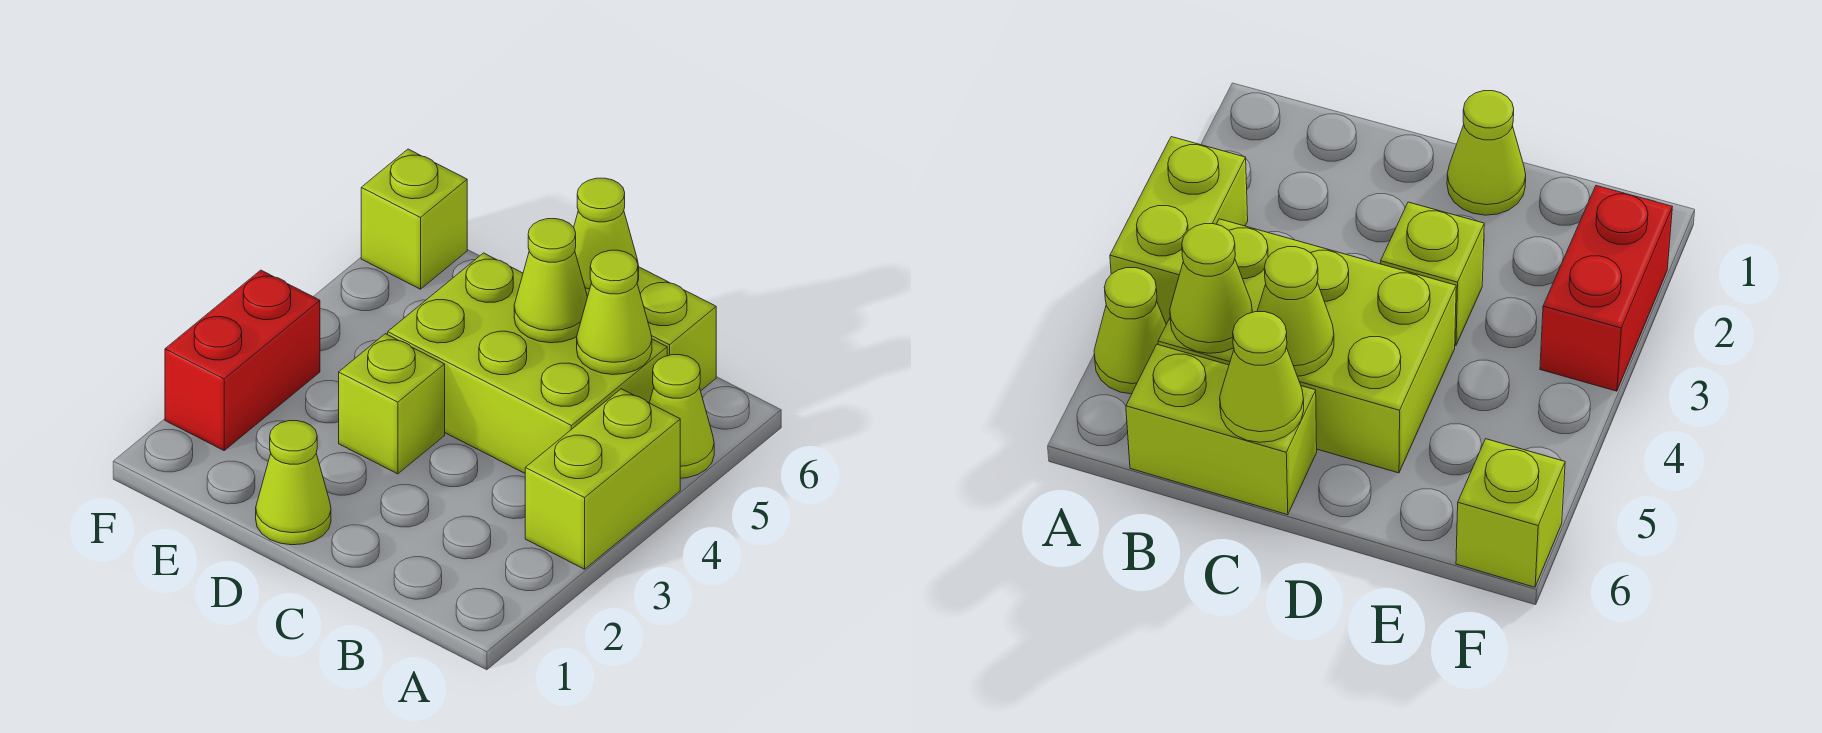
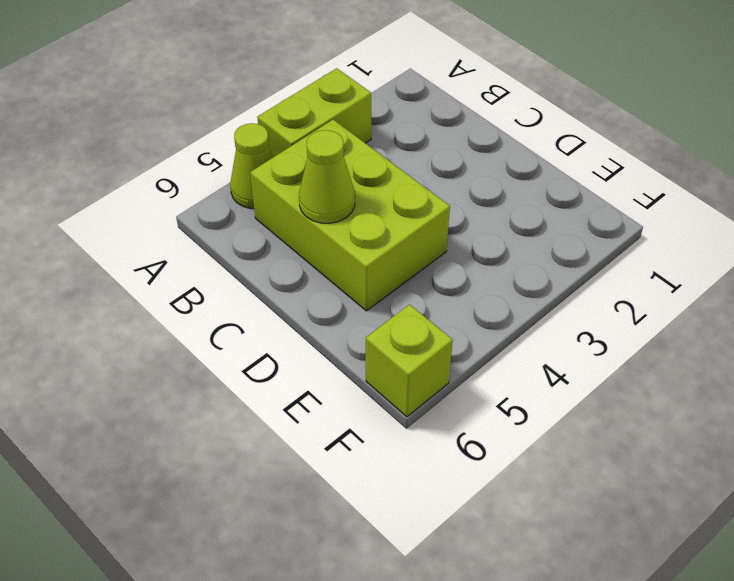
none -> lime brick B6:C6 level 1
none -> lime cone D1 level 1

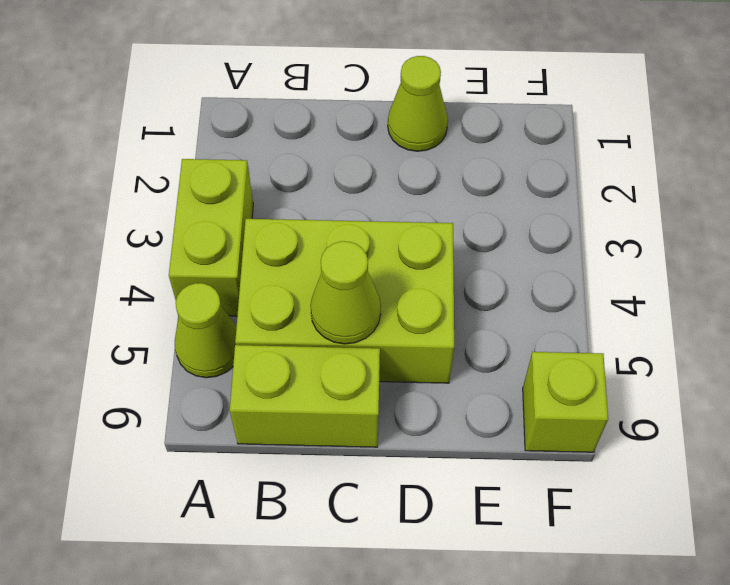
none -> lime brick D3 level 1
none -> red brick F2:F3 level 1

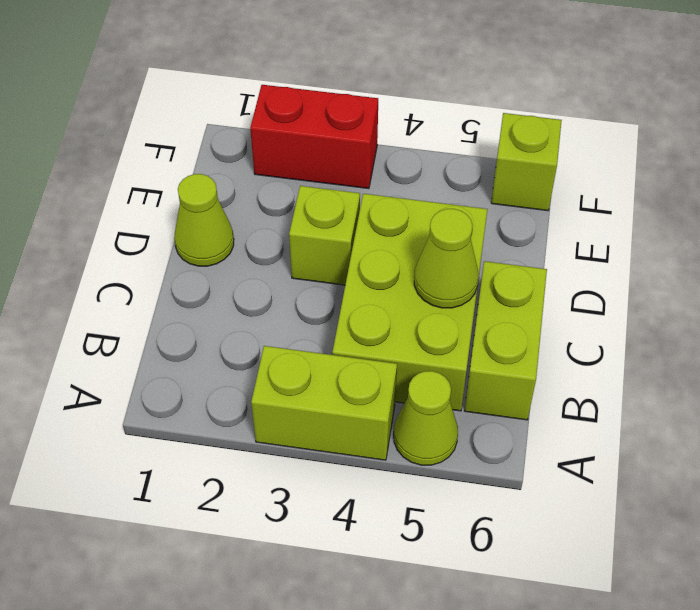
none -> lime cone B5 level 2
none -> lime cone C6 level 2

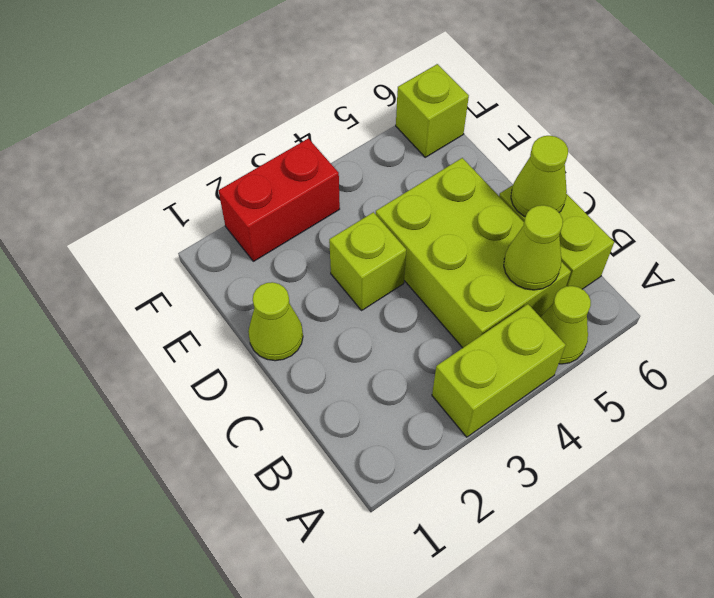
none -> lime cone C5 level 2

